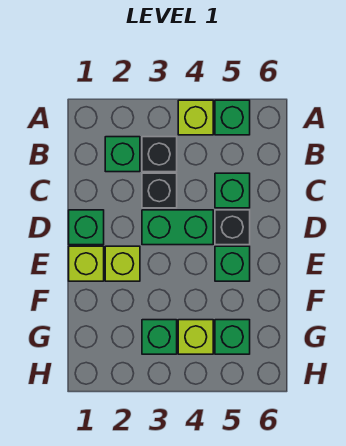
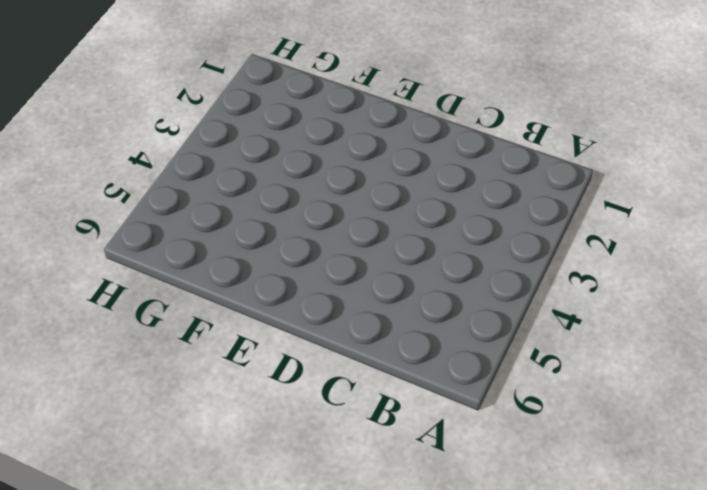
none -> lime brick A4 level 1
none -> green brick A5 level 1
none -> green brick B2 level 1

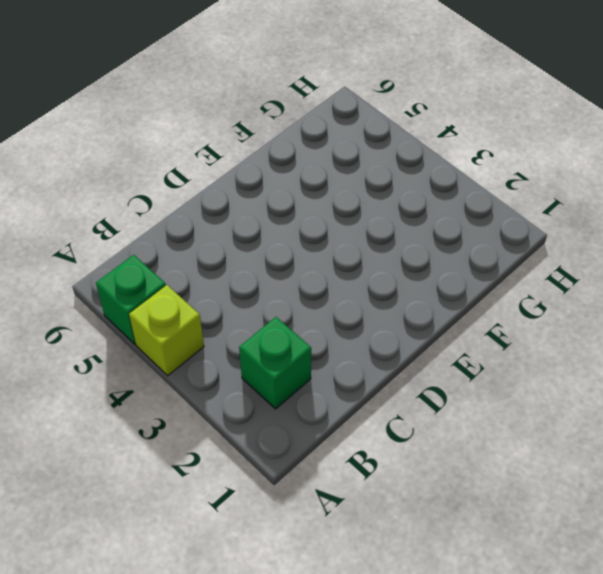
none -> black brick B3 level 1
none -> black brick C3 level 1
none -> green brick C5 level 1

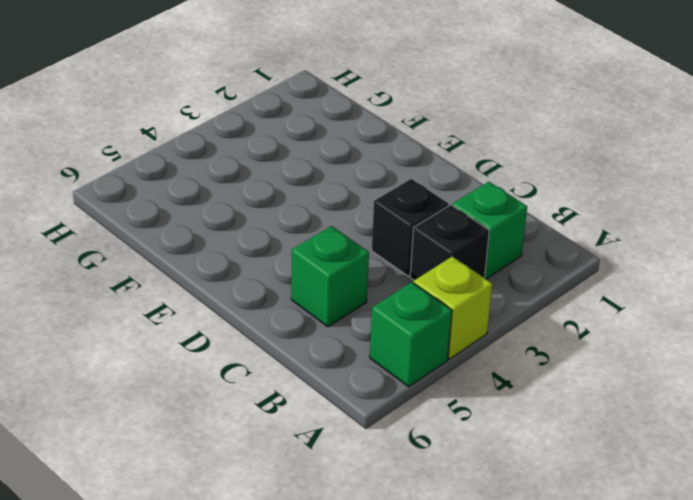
none -> green brick D1 level 1
none -> green brick D3:D4 level 1
none -> black brick D5 level 1

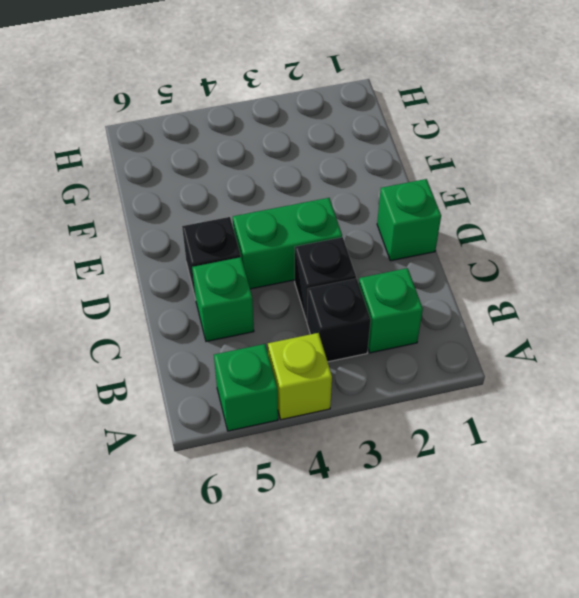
none -> lime brick E1 level 1
none -> lime brick E2 level 1
none -> green brick E5 level 1

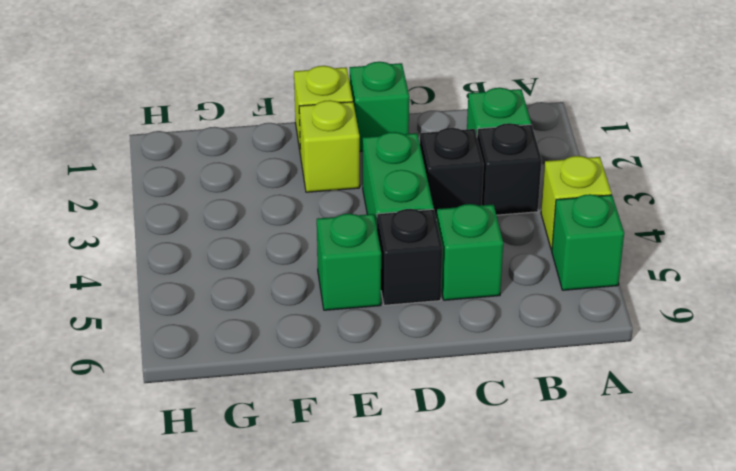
none -> green brick G3 level 1
none -> lime brick G4 level 1
none -> green brick G5 level 1

